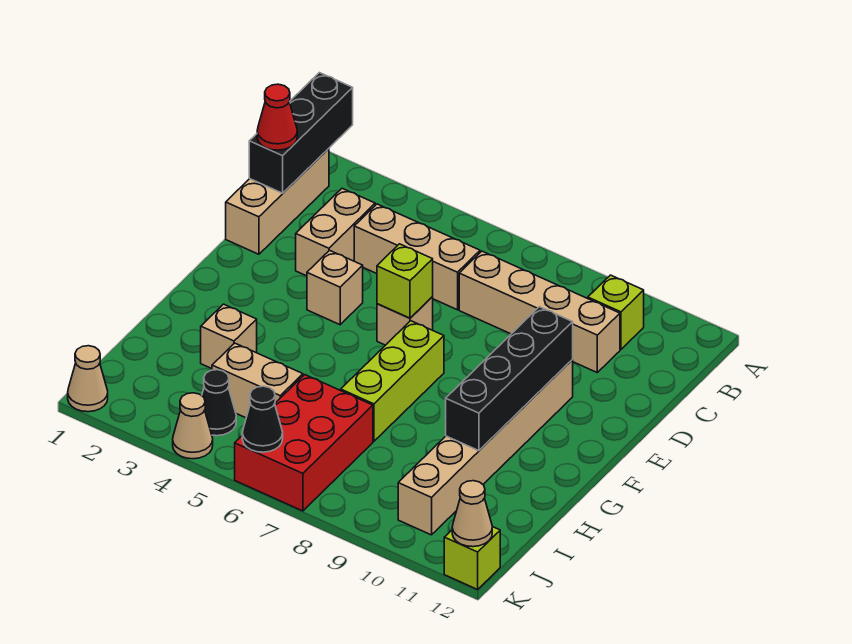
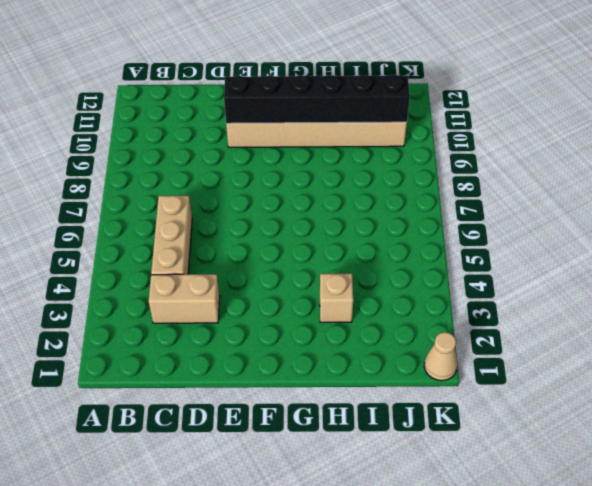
black brick E10:J10 level 2 -> black brick E10:H10 level 2
none -> tan brick B1:D1 level 1
none -> lime brick B10 level 1
none -> tan brick C7:C10 level 1

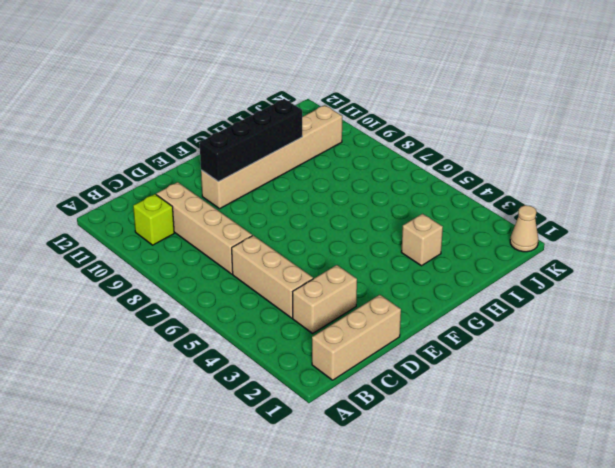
none -> tan brick E4 level 1
none -> tan brick E6 level 1
none -> lime brick F7:H7 level 1

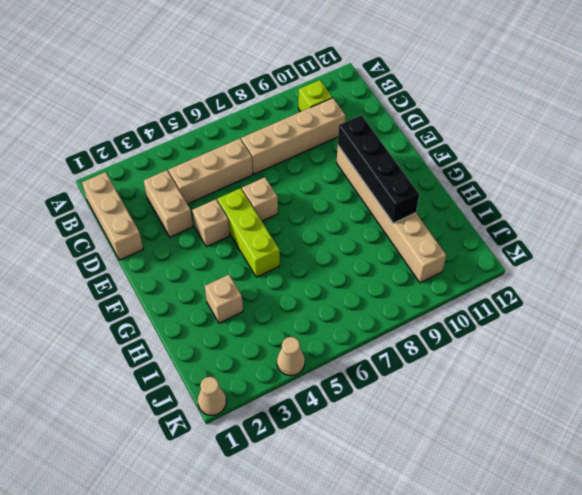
lime brick E5:G5 level 1 -> lime brick F7:H7 level 1
none -> tan brick I4:I5 level 1
none -> red brick I6:K7 level 1
none -> black cone J4 level 1

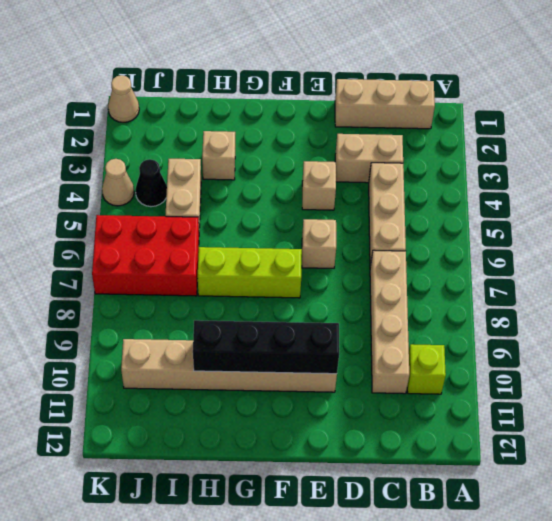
none -> lime brick K12 level 1
none -> black brick A1:C1 level 2
none -> lime brick E6 level 2

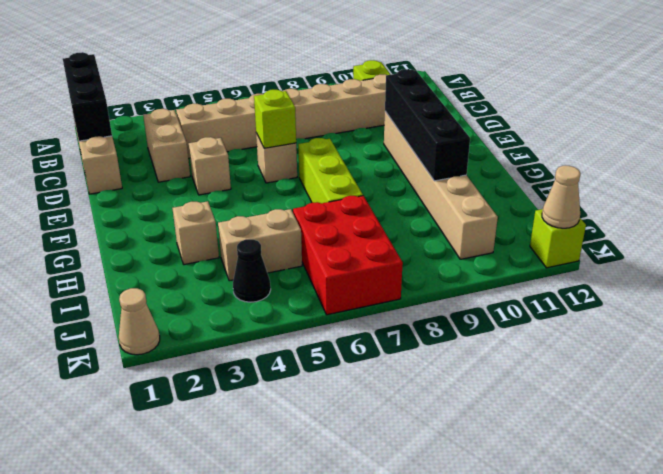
none -> tan cone K4 level 1
none -> black cone K6 level 2
none -> red cone C1 level 3

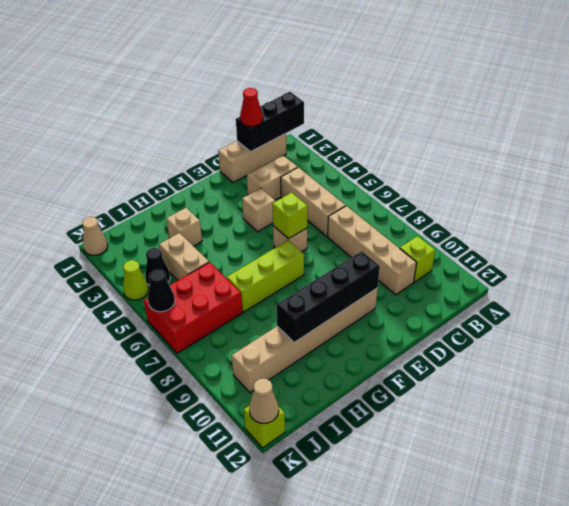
lime cone K4 level 1 -> tan cone K4 level 1

